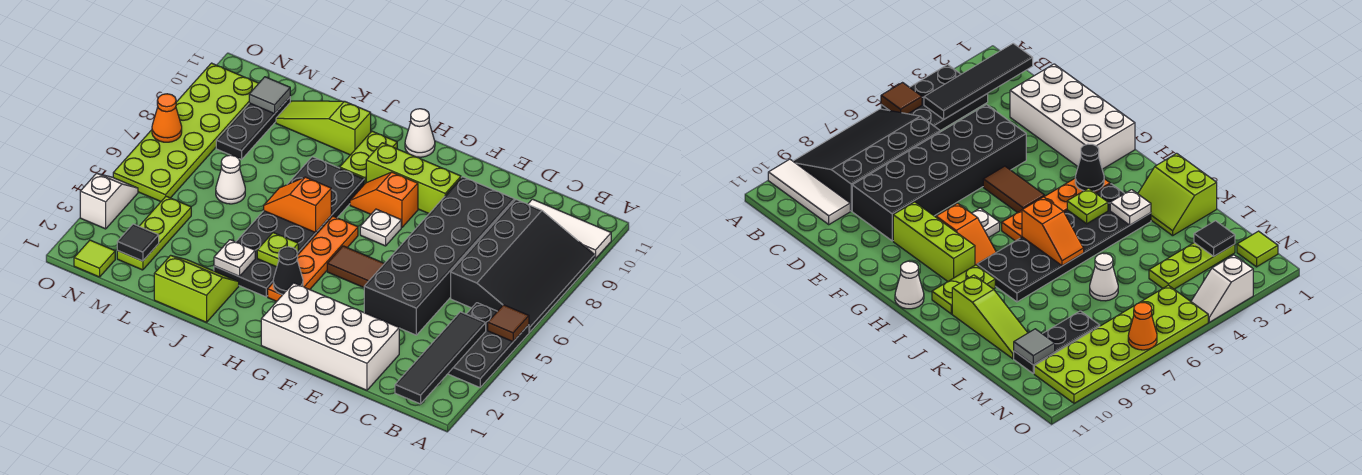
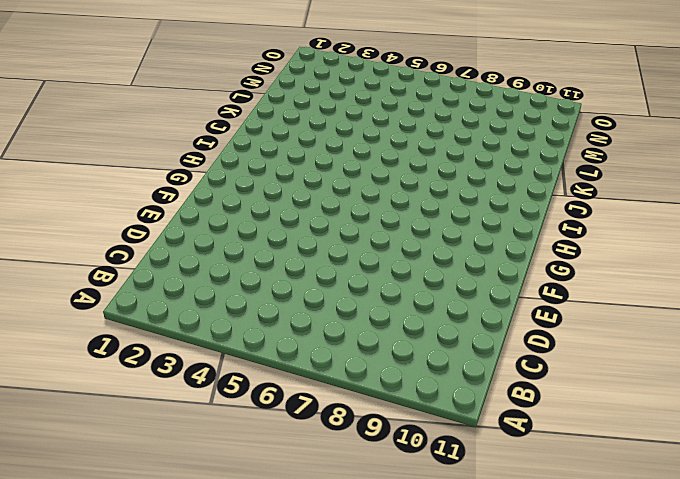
none -> black plate A3:B5 level 1
none -> black slope A6:C9 level 1 top C
none -> white tile A10:C10 level 1
none -> white brick D1:G2 level 1

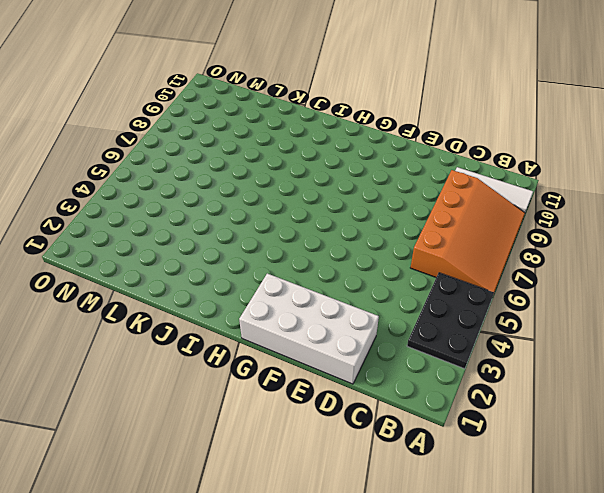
orange slope A6:C9 level 1 top C -> black slope A6:C9 level 1 top C
none -> black brick D4:E9 level 1
none -> brown tile F5:G5 level 1
none -> lime brick F9:H9 level 1
none -> white plate G7 level 1

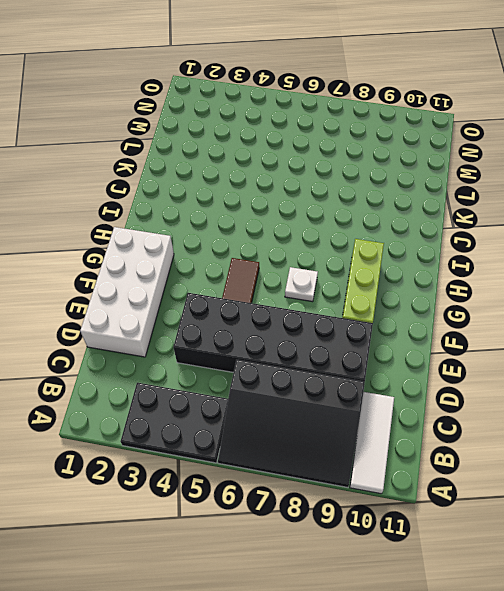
none -> orange slope G8:H8 level 1 top G
none -> orange plate H3:H6 level 1
none -> white cone H11 level 1
none -> black plate I3:J8 level 1

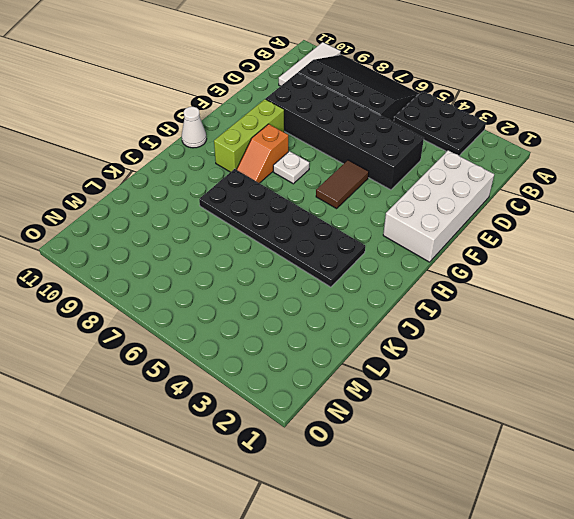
none -> orange plate H3:H6 level 1
none -> lime plate I9:I10 level 1
none -> lime slope J1:K2 level 1 top 1
none -> lime slope J10:L10 level 1 top J

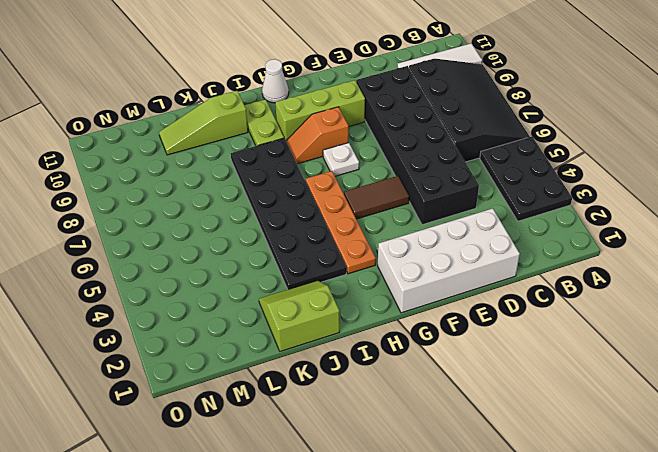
none -> white cone L6 level 1
none -> lime plate M2:M4 level 1
none -> black plate M8:M10 level 1
none -> lime tile N1 level 1

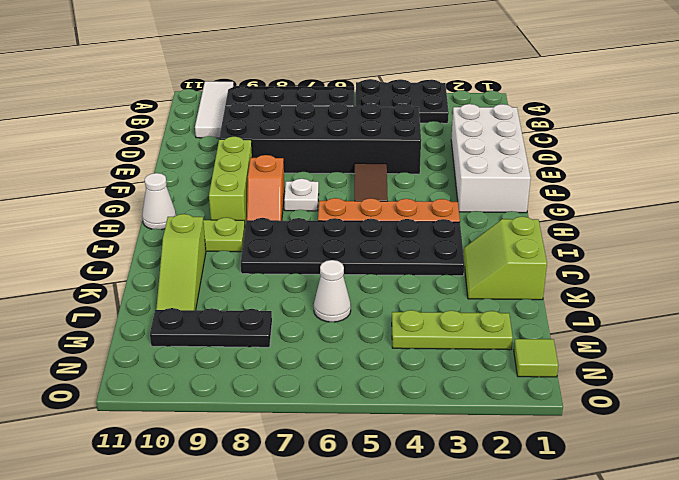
none -> lime plate N5:O10 level 1
none -> white slope O3:O4 level 1 top 3
none -> brown tile A5 level 2
none -> black tile B1:B4 level 2

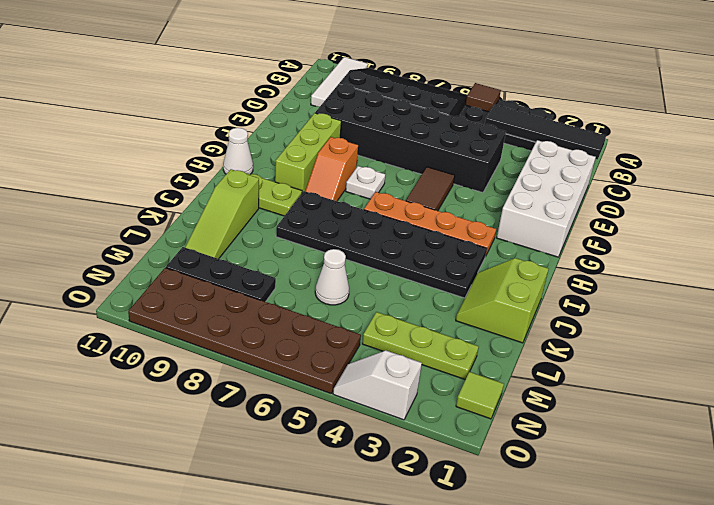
brown plate N5:O10 level 1 -> lime plate N5:O10 level 1
none -> black cone H3 level 2
none -> lime plate I4 level 2
none -> orange slope I6:J6 level 2 top I
none -> white plate J3 level 2

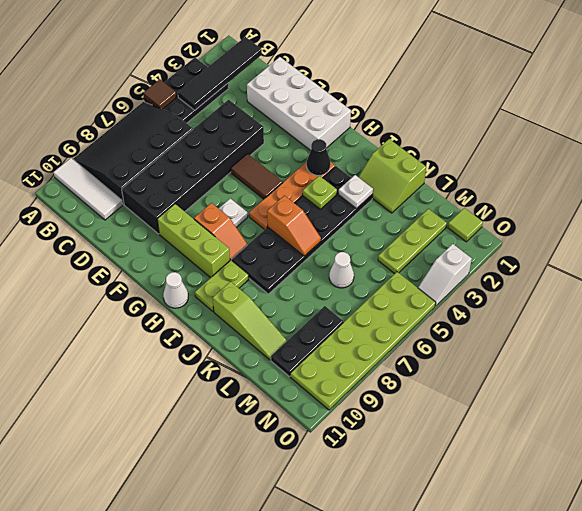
none -> black tile M2 level 2
none -> grey tile M10 level 2
none -> orange cone O7 level 2

